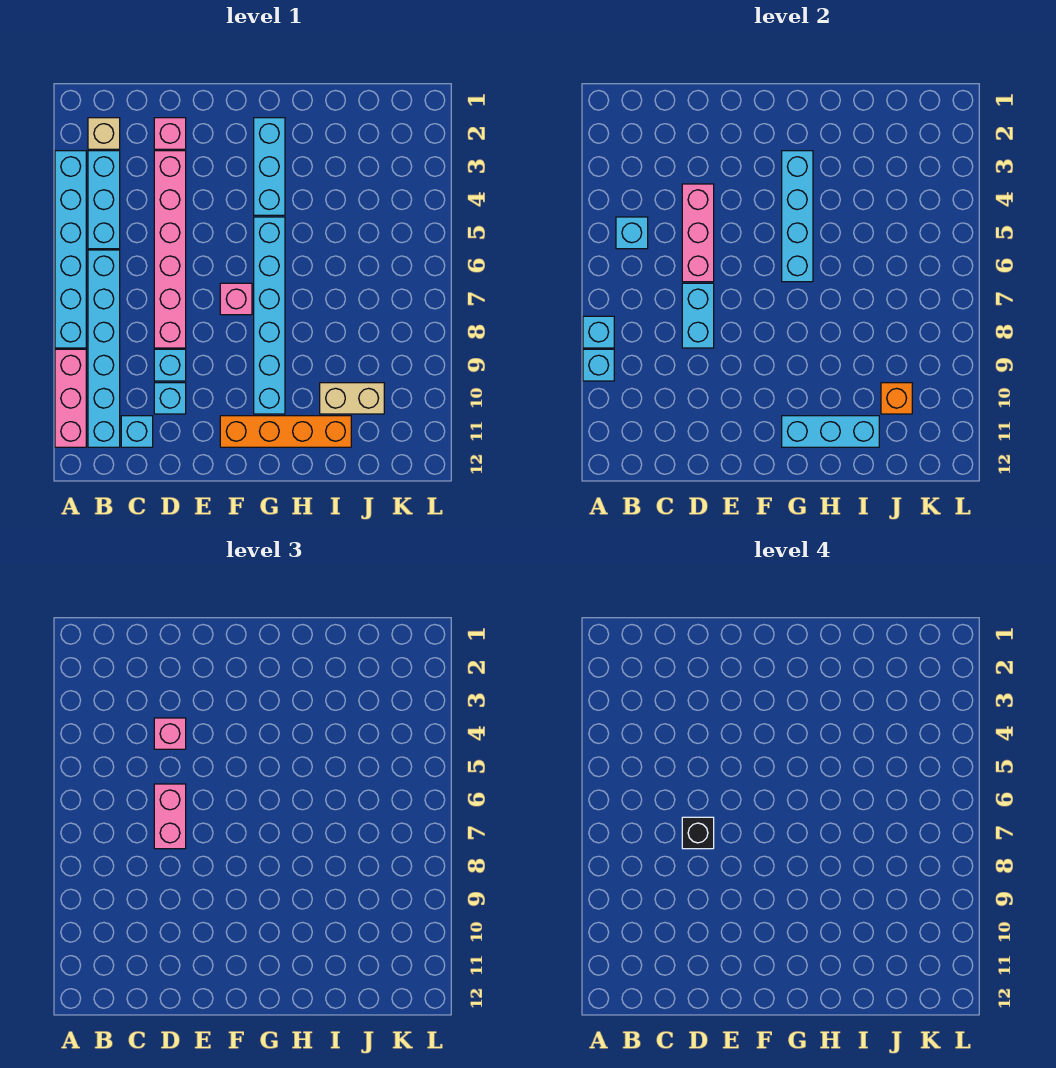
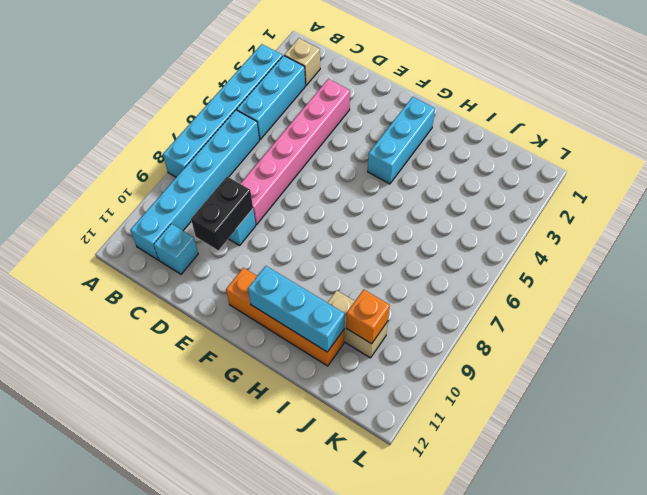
black brick D9:D10 level 2 -> none
none -> pink brick A9:A11 level 1
none -> pink brick D2 level 1
none -> cyan brick D10 level 1

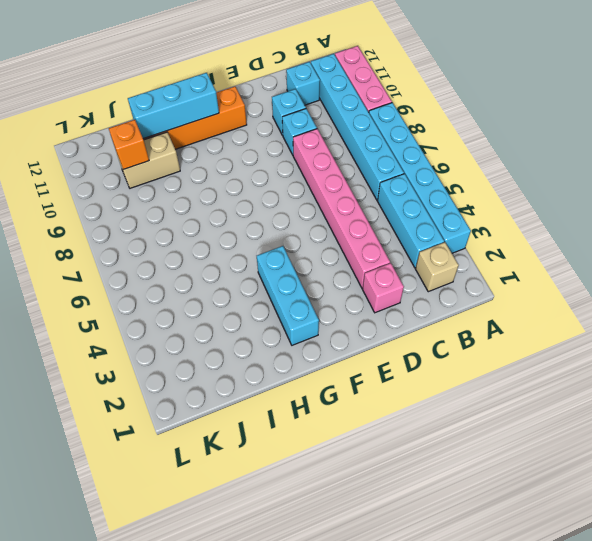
none -> pink brick F7 level 1
none -> cyan brick G5:G10 level 1
none -> cyan brick A8 level 2

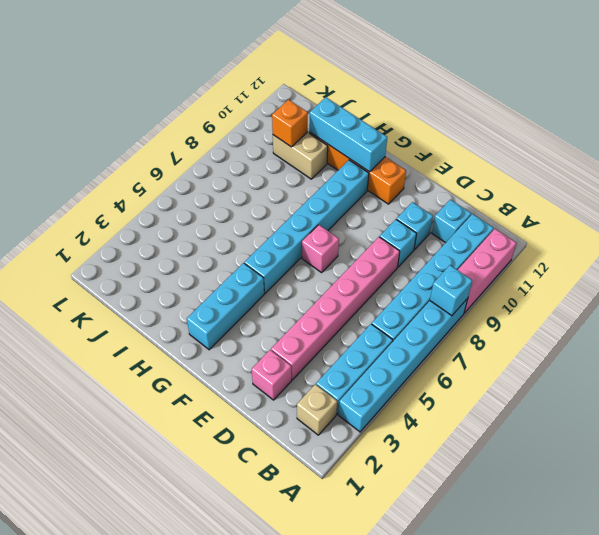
none -> cyan brick A9 level 2
none -> cyan brick B5 level 2
none -> pink brick D4:D6 level 2

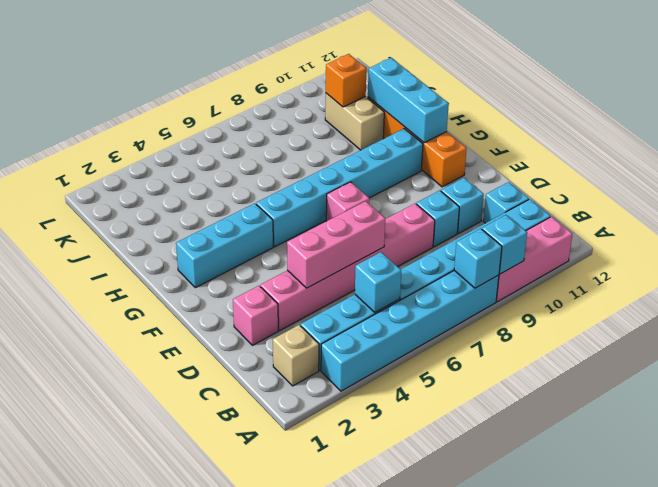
none -> cyan brick D7:D8 level 2
none -> cyan brick G3:G6 level 2
none -> pink brick D4 level 3

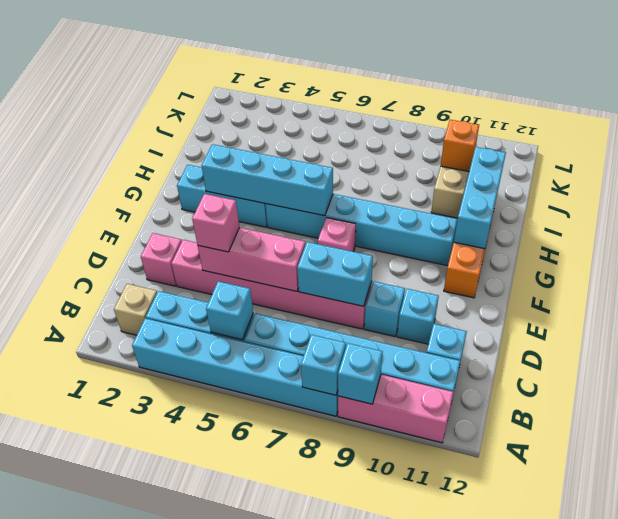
none -> pink brick D6:D7 level 3
none -> black brick D7 level 4

